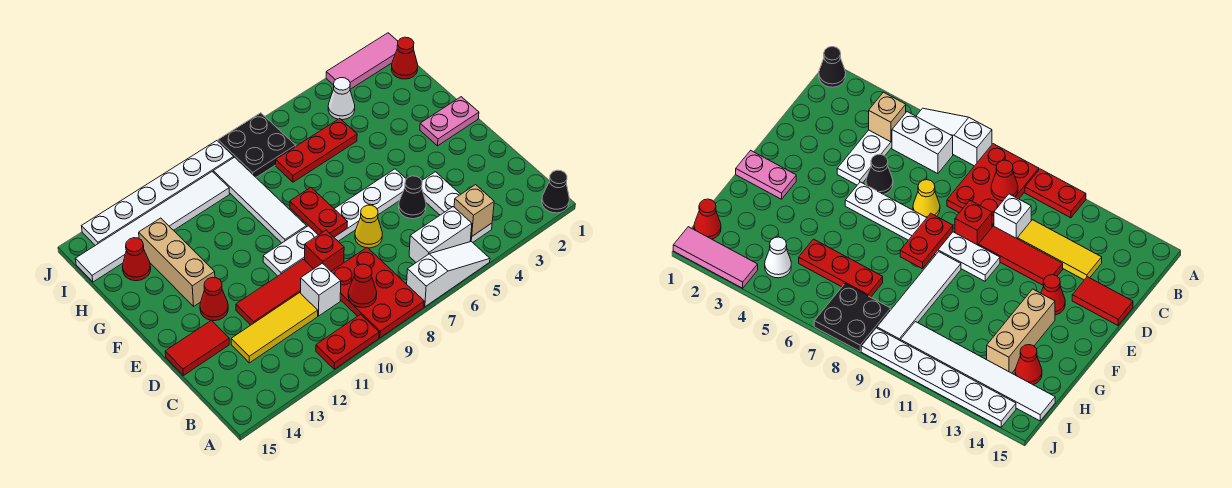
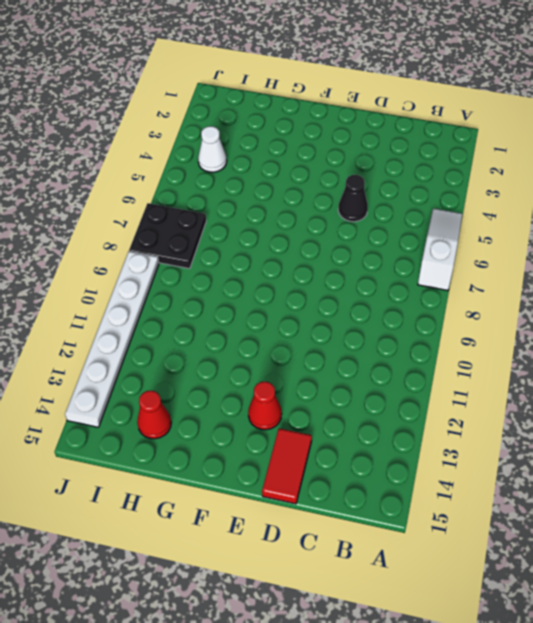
none -> black cone A1 level 1
none -> red plate A8:C9 level 1
none -> red plate A10:A11 level 1

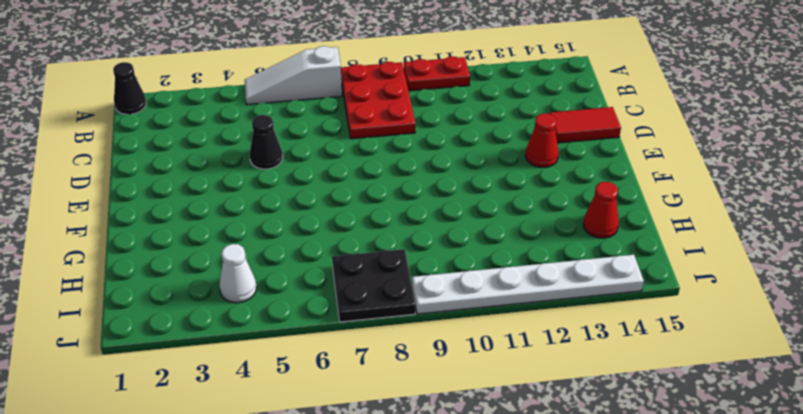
none -> white plate B4:D4 level 1
none -> white brick B5:B6 level 1
none -> white brick C10 level 1

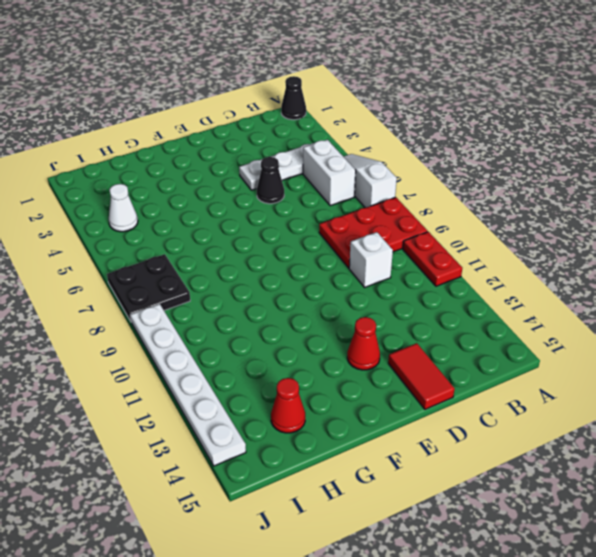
none -> yellow tile C11:C13 level 1
none -> yellow cone D7 level 1
none -> red brick D9 level 1

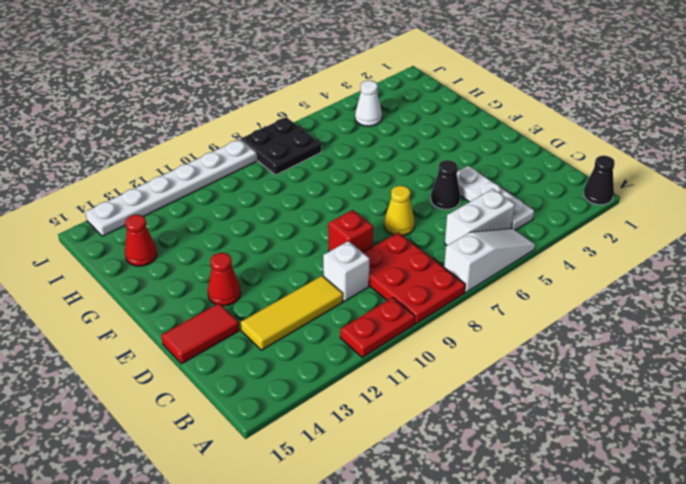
none -> red tile D10:D12 level 1
none -> white plate E5:E10 level 1
none -> pink plate F1:F2 level 1

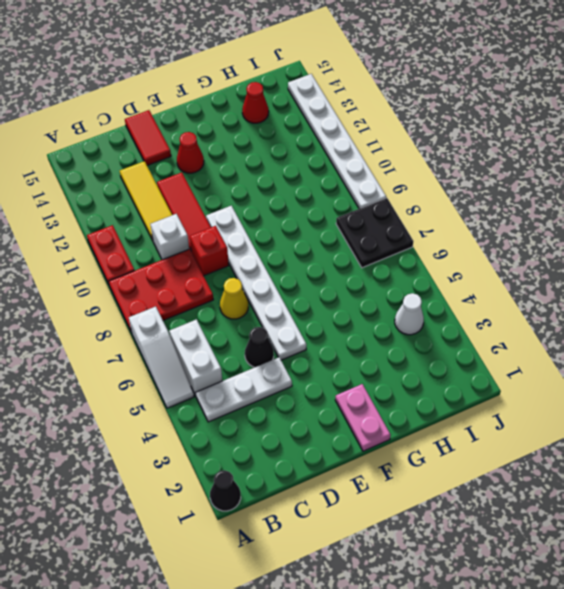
none -> white tile F9:I9 level 1
none -> tan brick F13:H13 level 1
none -> red plate H5:H7 level 1

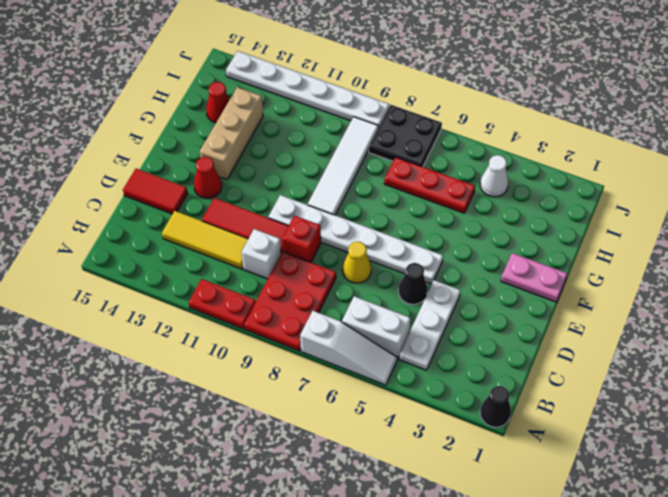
none -> red cone I1 level 1
none -> white tile I10:I15 level 1
none -> pink tile J1:J3 level 1

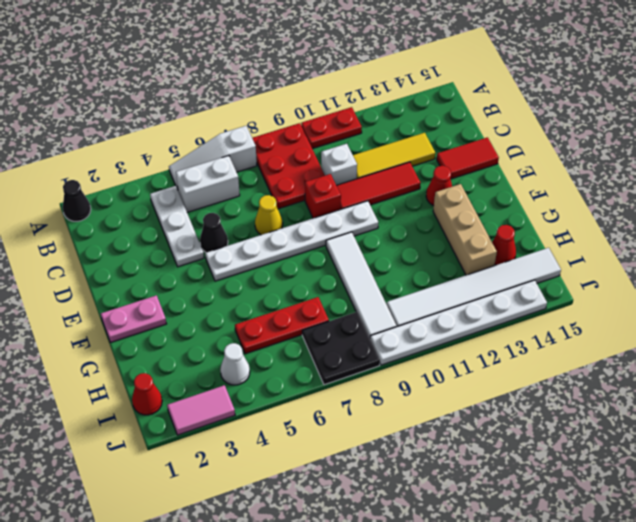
pink tile J2:J3 level 1 -> pink tile J1:J3 level 1
none -> tan brick B4 level 2
none -> red cone B9 level 2
none -> red plate E8:F8 level 2

